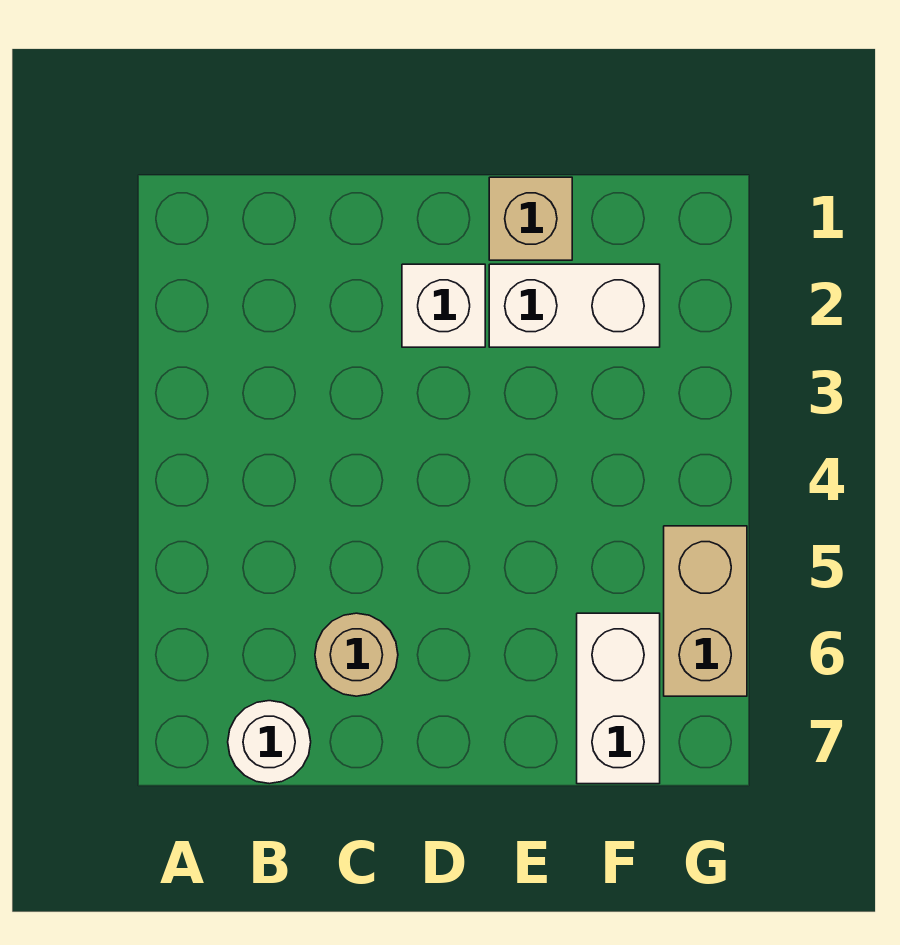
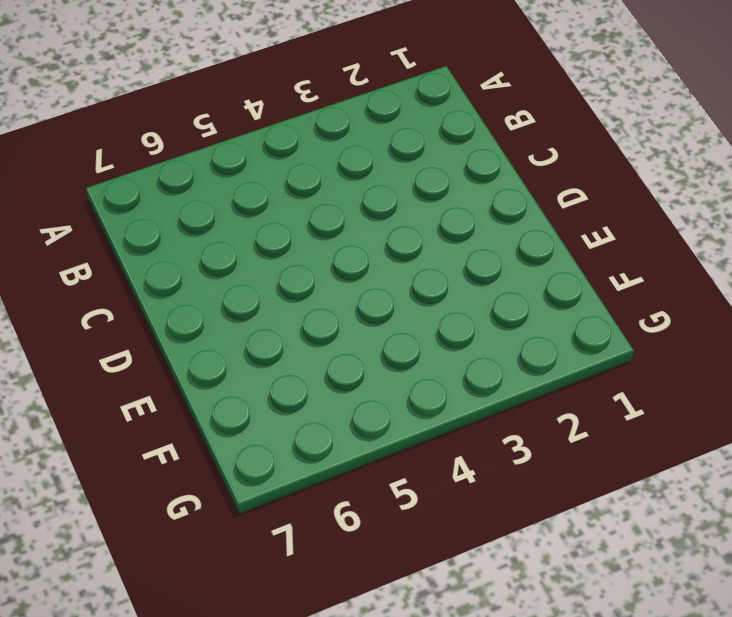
none -> white round brick B7 level 1
none -> tan round brick C6 level 1

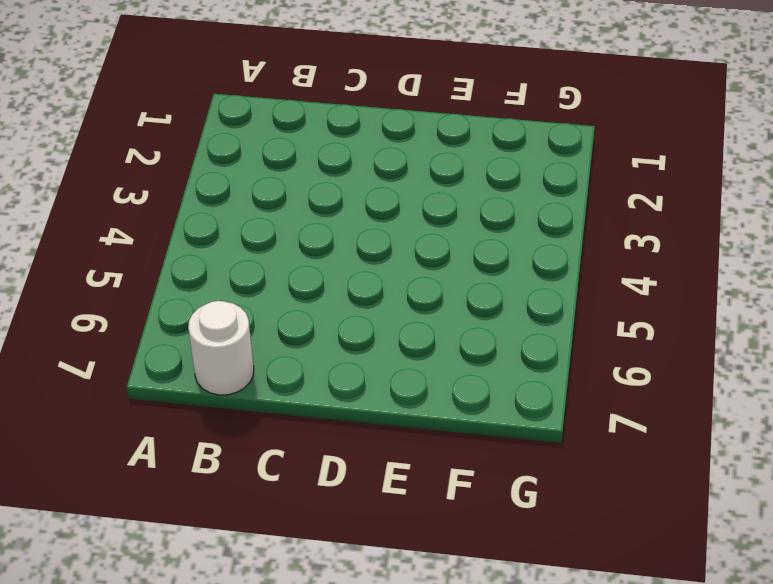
none -> tan round brick C6 level 1
none -> white brick D2 level 1

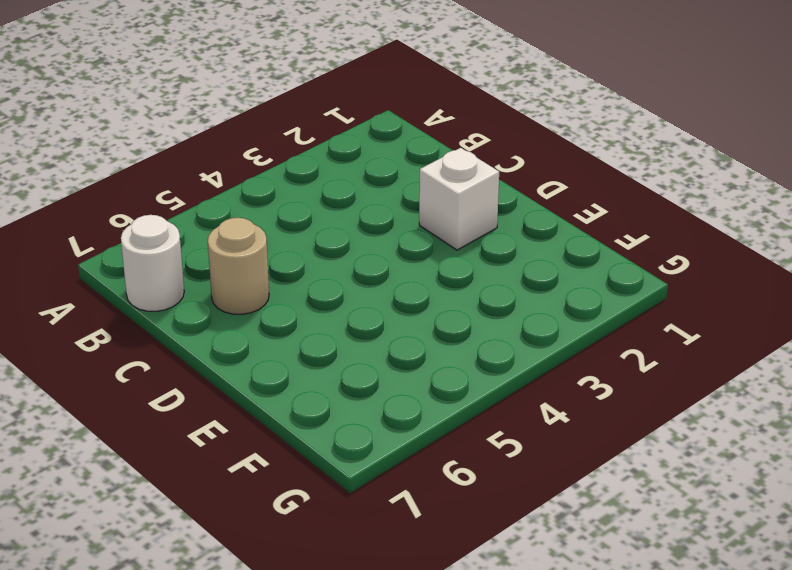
none -> tan brick E1 level 1
none -> white brick E2:F2 level 1

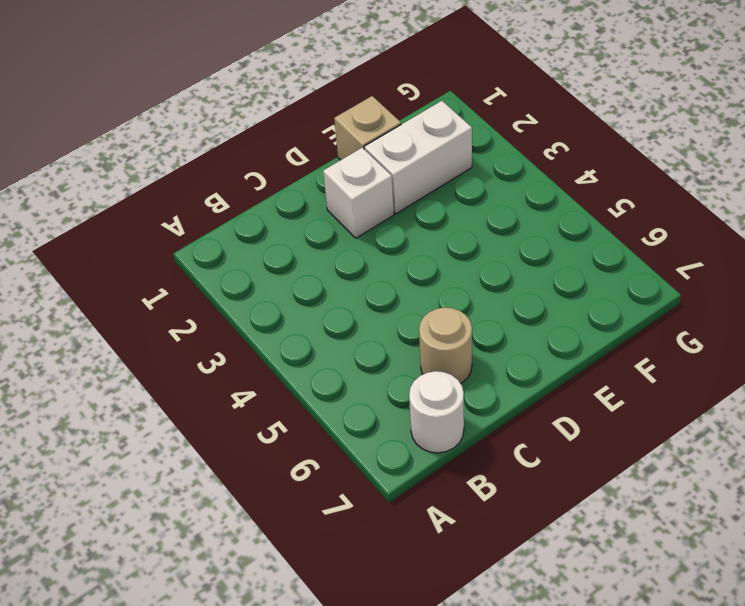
none -> white brick F6:F7 level 1
none -> tan brick G5:G6 level 1

